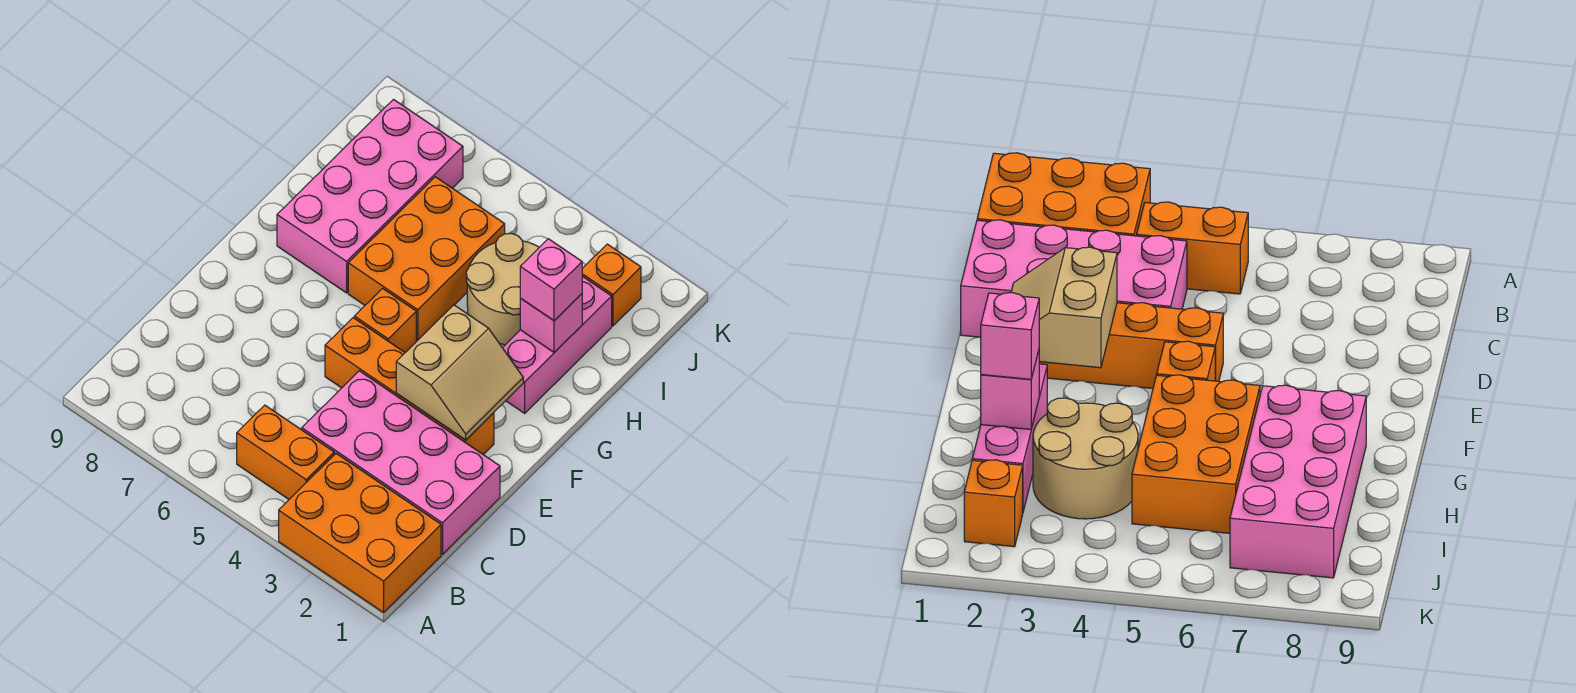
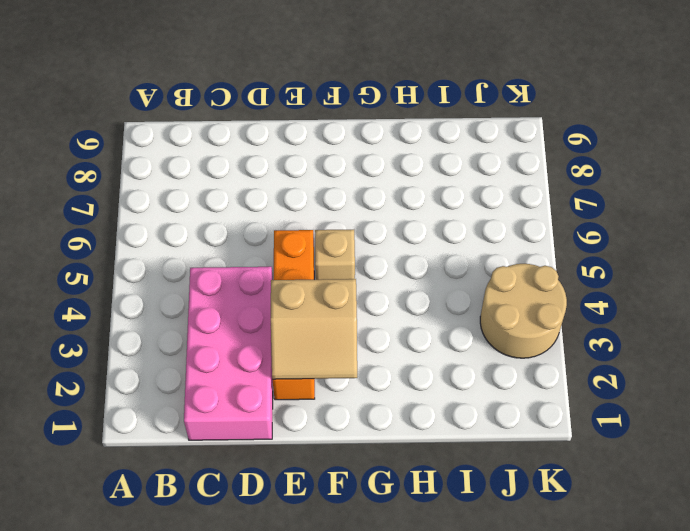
tan brick F5 level 1 -> orange brick F5 level 1
tan round brick J3:K4 level 1 -> tan round brick H3:I4 level 1
none -> orange brick A1:B3 level 1
none -> orange brick B4:B5 level 1
none -> pink brick G2:I2 level 1

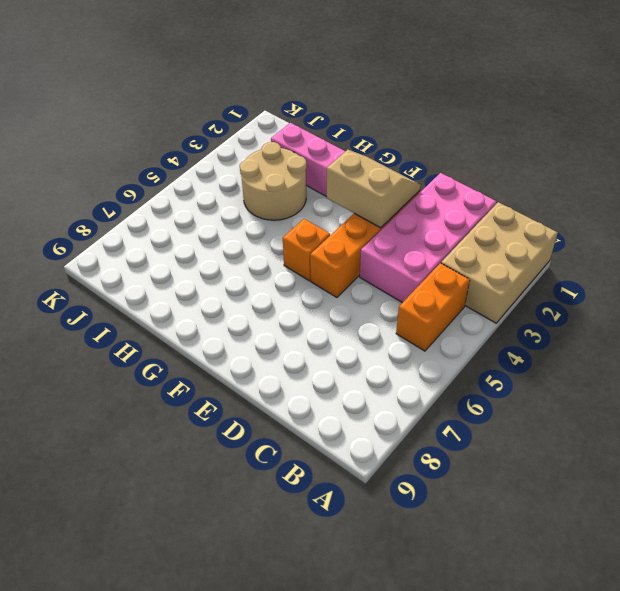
tan brick A1:B3 level 1 -> orange brick A1:B3 level 1
none -> orange brick G5:I6 level 1
none -> pink brick G7:J8 level 1
none -> orange brick J2 level 1

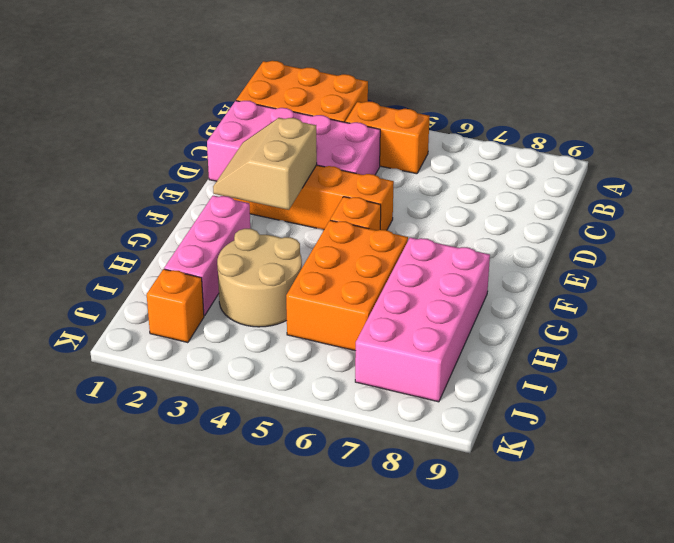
none -> pink brick H2 level 2
none -> pink brick H2 level 3

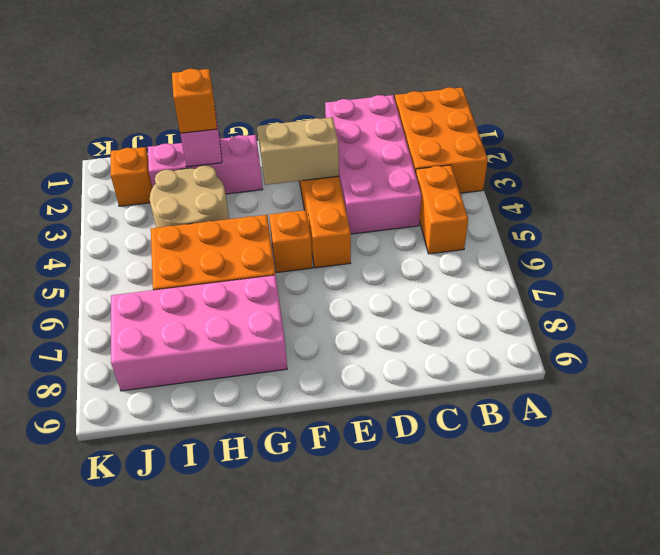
orange brick H2 level 3 -> pink brick H2 level 3

